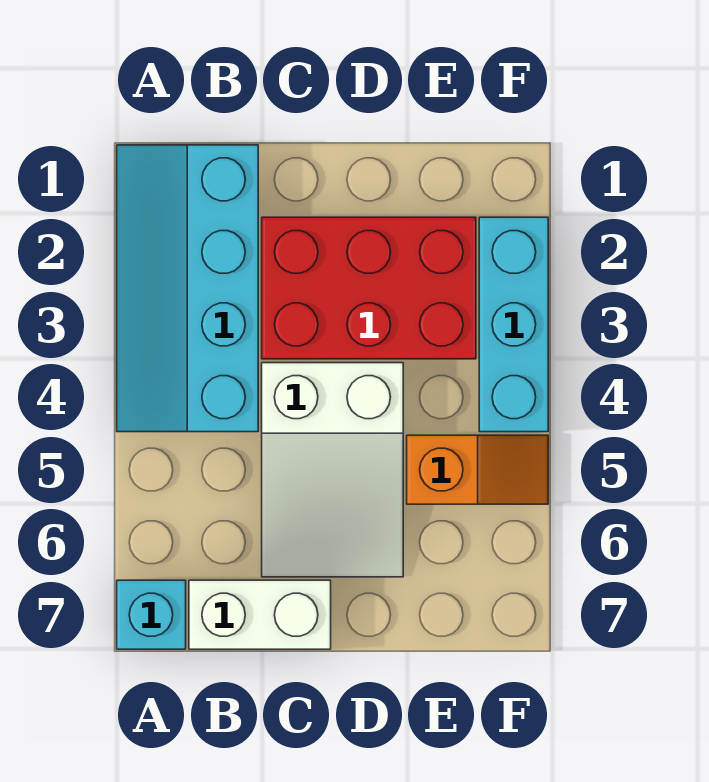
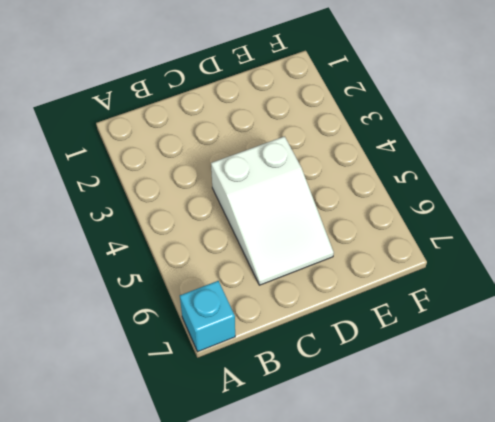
none -> cyan slope A1:B4 level 1 top B
none -> white brick B7:C7 level 1

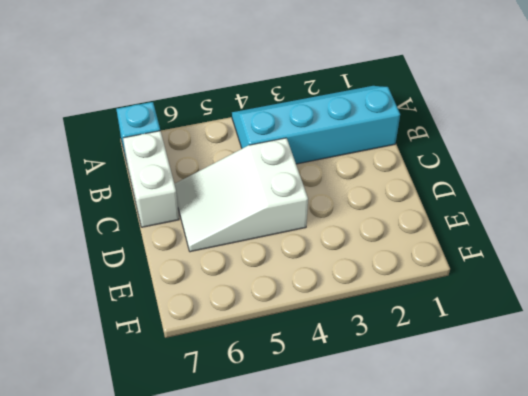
none -> red brick C2:E3 level 1
none -> orange slope E5:F5 level 1 top E

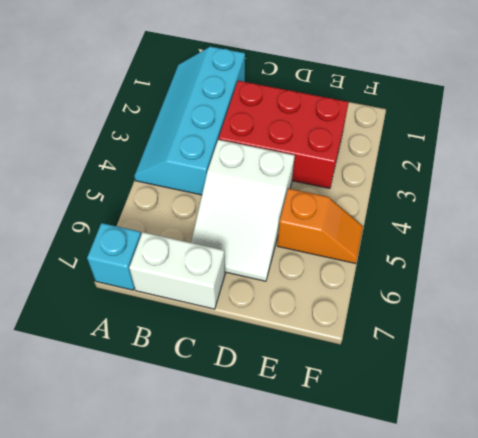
none -> cyan brick F2:F4 level 1

